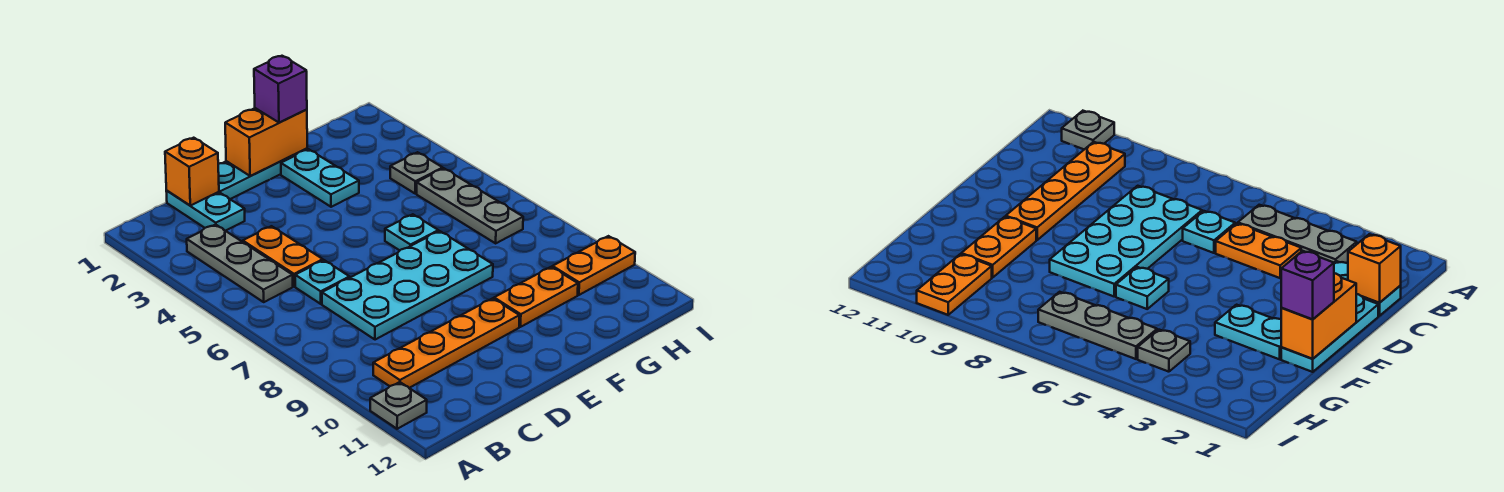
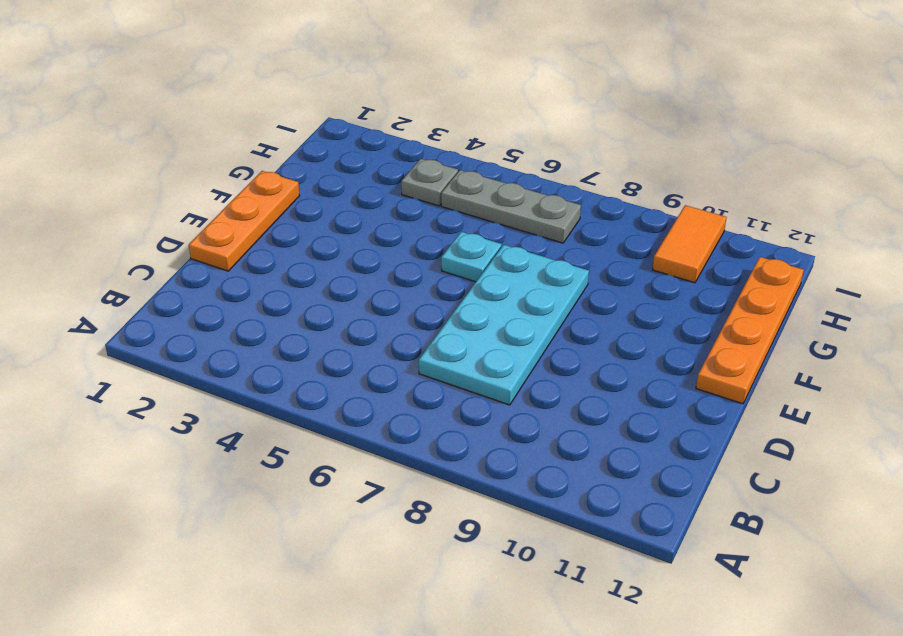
orange plate D1:F1 level 1 -> cyan plate D1:F1 level 1
orange plate E12:H12 level 1 -> orange plate B10:E10 level 1
orange tile H10:I10 level 1 -> orange plate H10:I10 level 1
none -> grey plate A11 level 1
none -> grey plate B3:B5 level 1
none -> cyan plate C1:C2 level 1

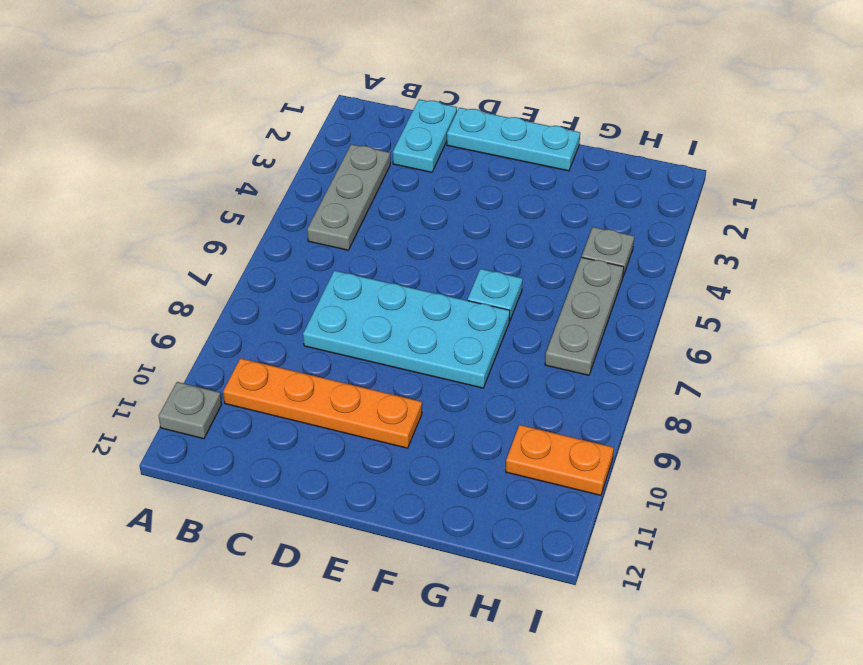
none -> orange plate C4:C5 level 1
none -> cyan plate C6 level 1
none -> cyan plate F2:F3 level 1

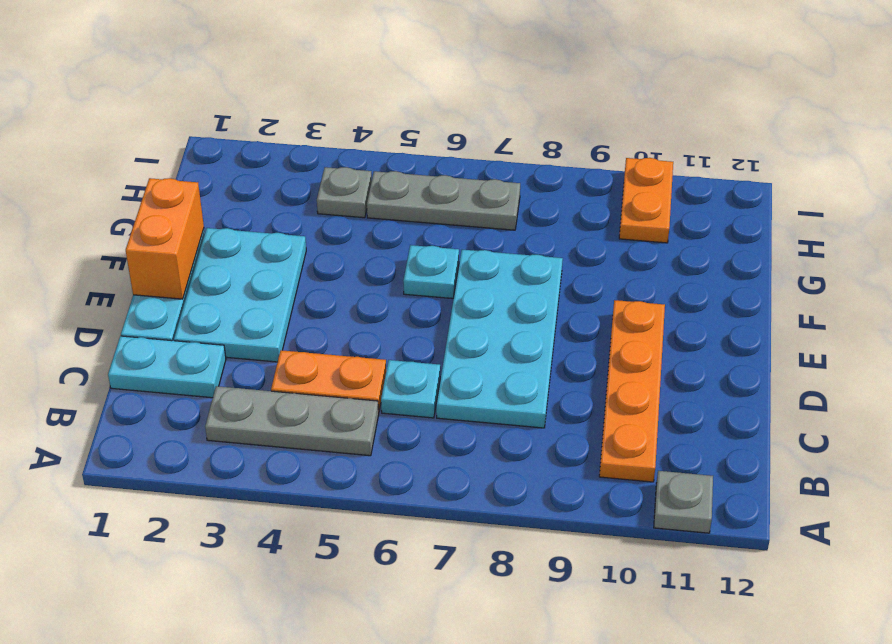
cyan plate D2:F3 level 1 -> cyan plate F2:F3 level 1
none -> orange plate F10:G10 level 1
none -> orange brick C1 level 2
none -> purple brick F1 level 3

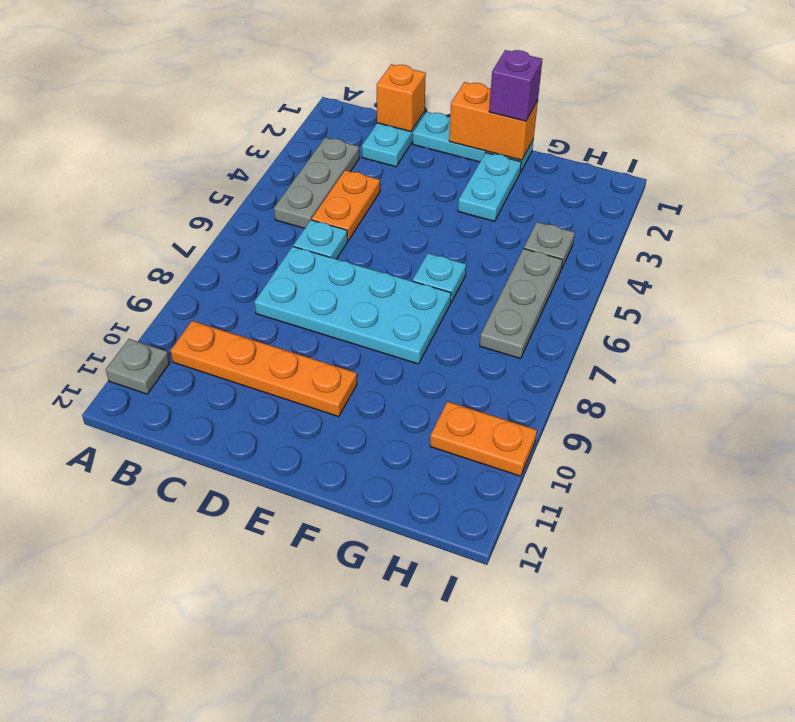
none -> orange plate F10:G10 level 1

